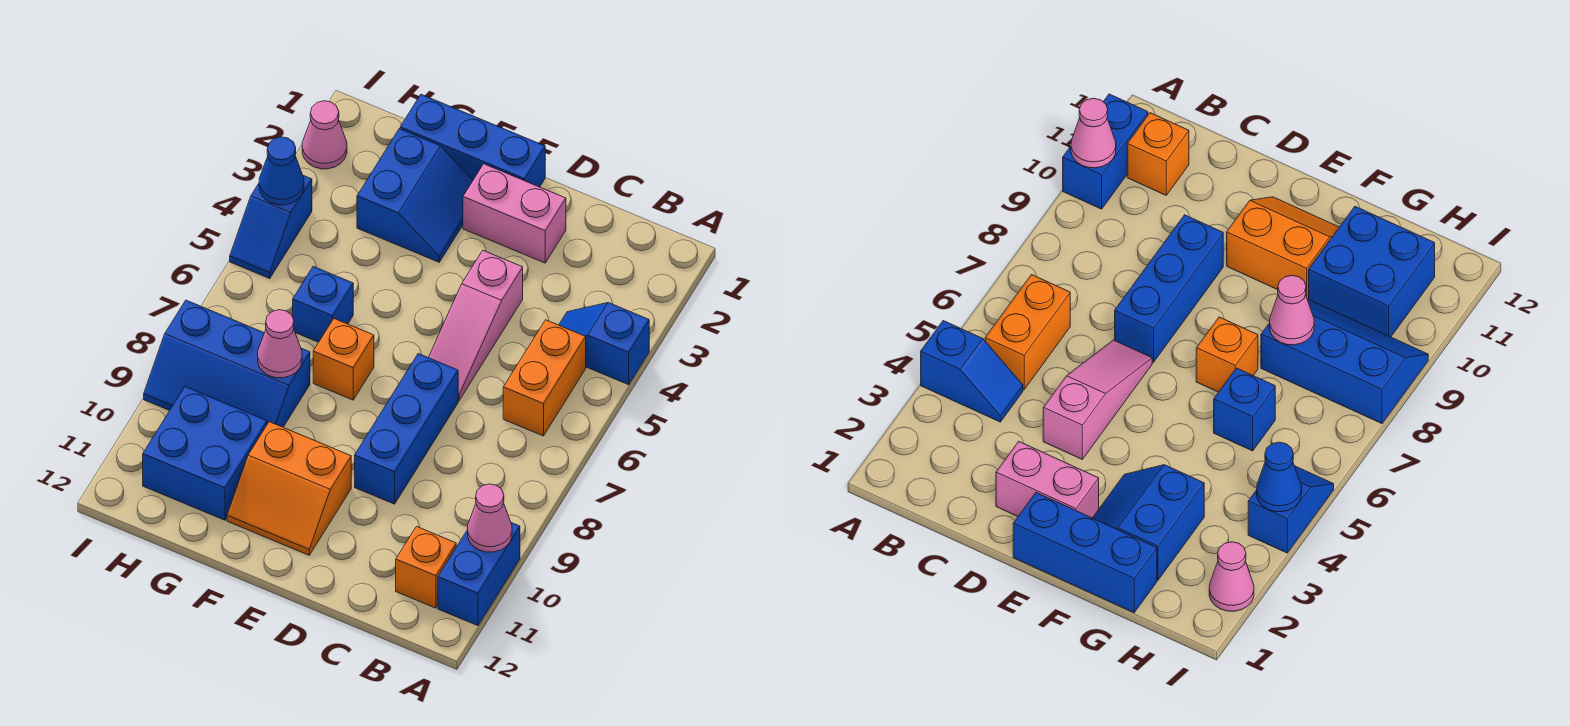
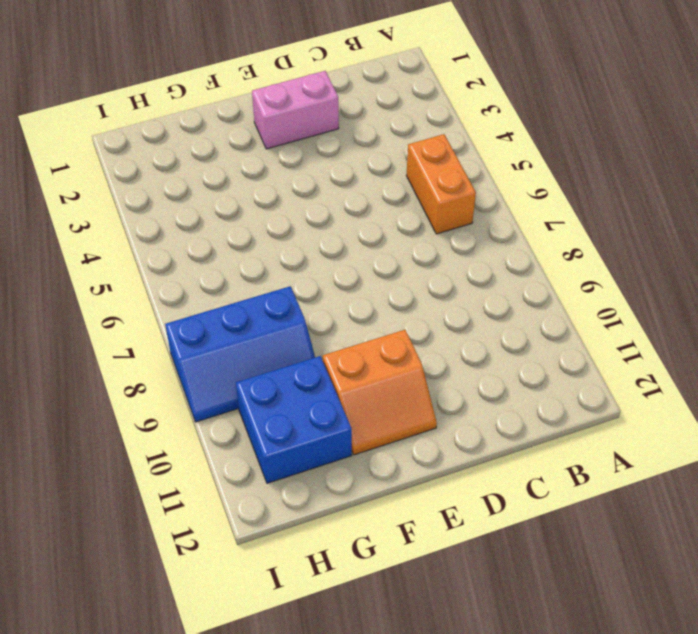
none -> blue slope A4:B4 level 1 top A
none -> blue brick A10:A11 level 1
none -> orange brick B11 level 1

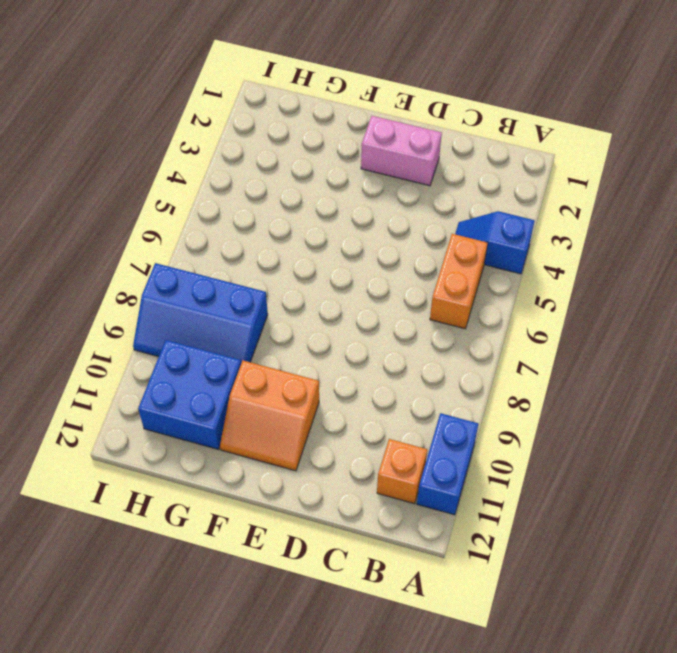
none -> pink slope D4:D6 level 1 top 4
none -> blue brick D7:D9 level 1
none -> blue brick E1:G1 level 1

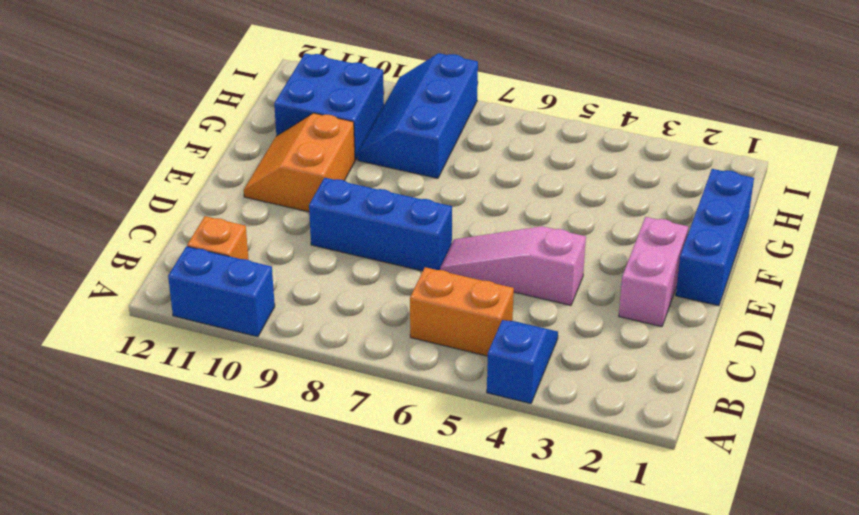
none -> blue slope F2:G3 level 1 top G
none -> orange brick F7 level 1
none -> blue brick G6 level 1

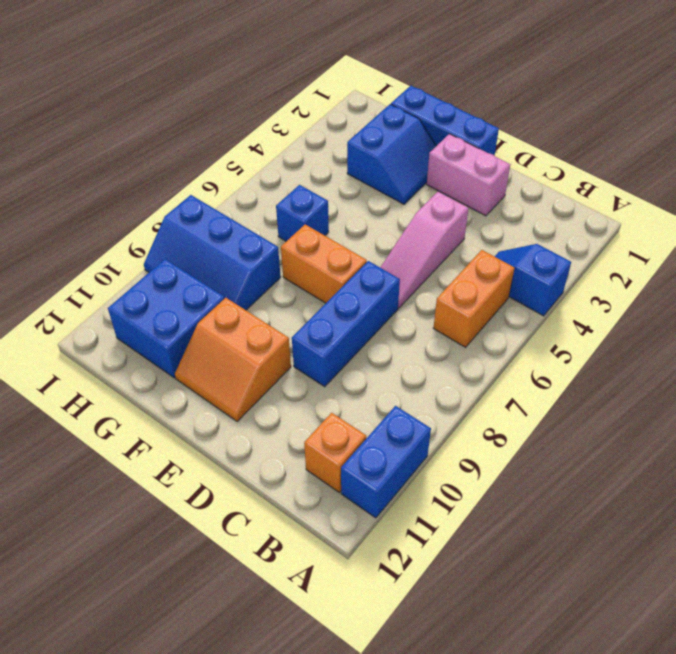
orange brick E7:F7 level 1 -> orange brick F7 level 1
none -> pink cone I2 level 1
none -> blue slope I4:I5 level 1 top 4
none -> pink cone A10 level 2

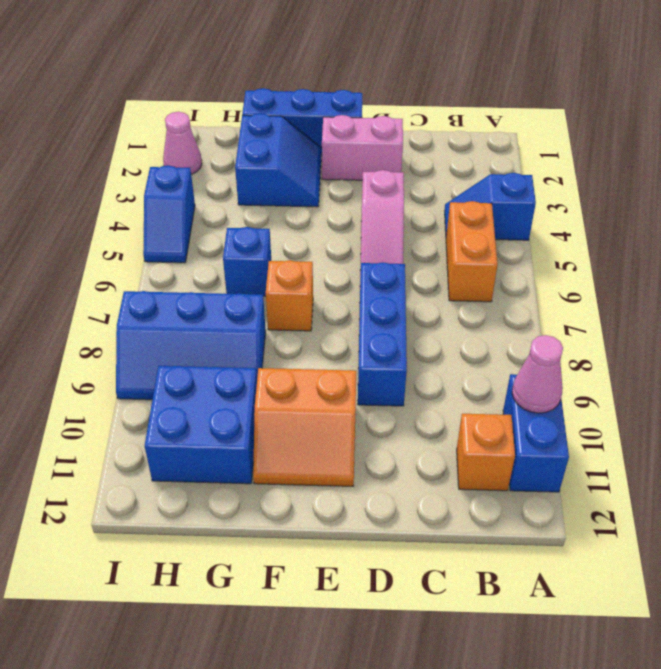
none -> pink cone G8 level 2
none -> blue cone I4 level 2

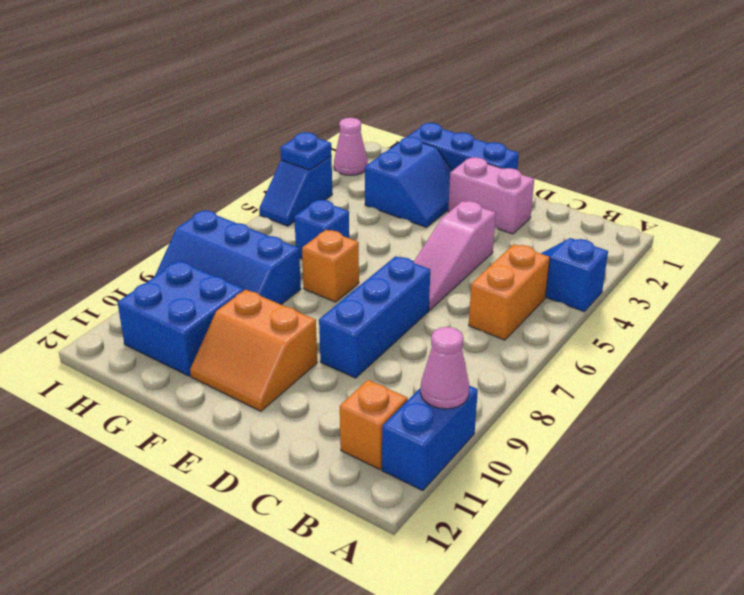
blue plate I4 level 2 -> blue cone I4 level 2
none -> pink cone G8 level 2

